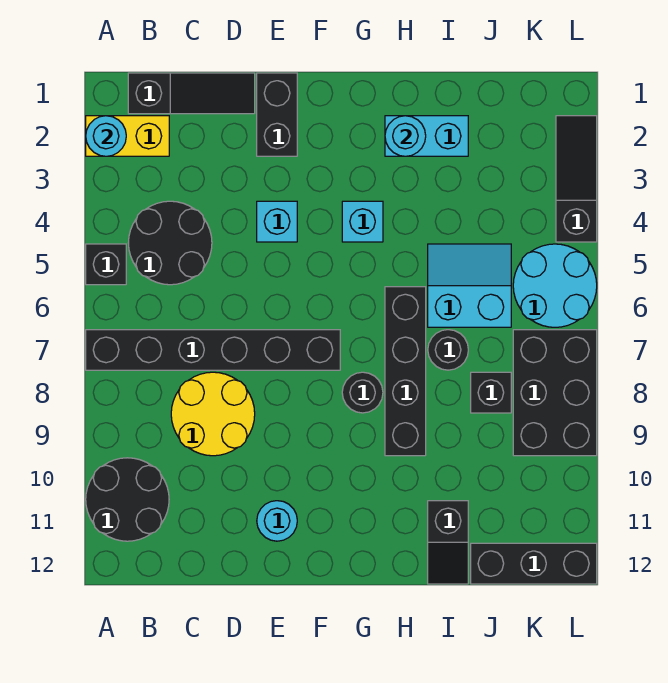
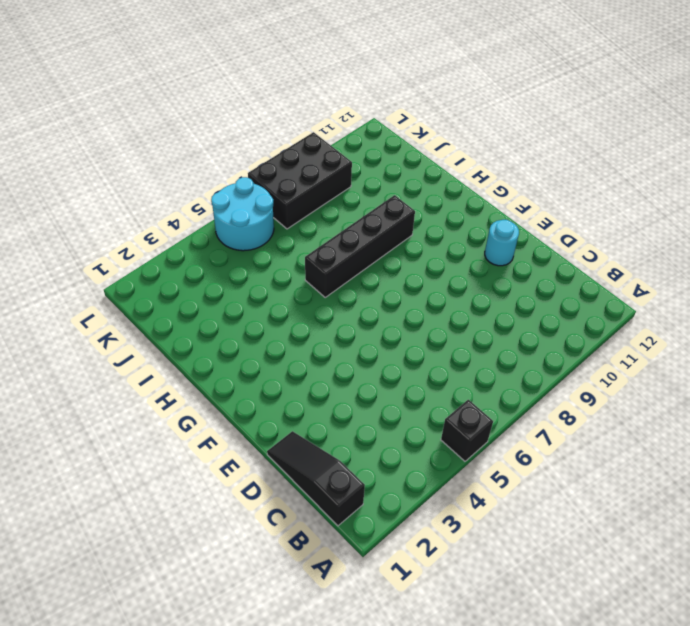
none -> yellow brick A2:B2 level 1
none -> black brick A7:F7 level 1
none -> black round brick A10:B11 level 1

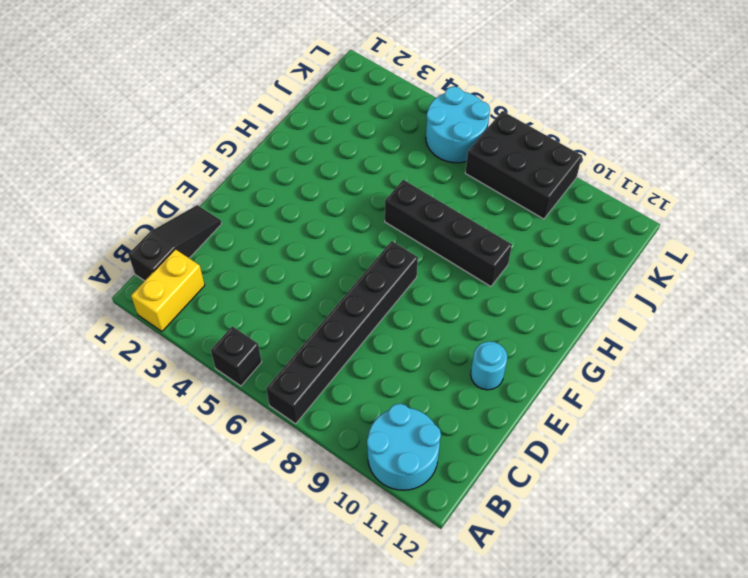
cyan round brick A10:B11 level 1 -> black round brick A10:B11 level 1
none -> black round brick B4:C5 level 1
none -> yellow round brick C8:D9 level 1
none -> black brick E1:E2 level 1

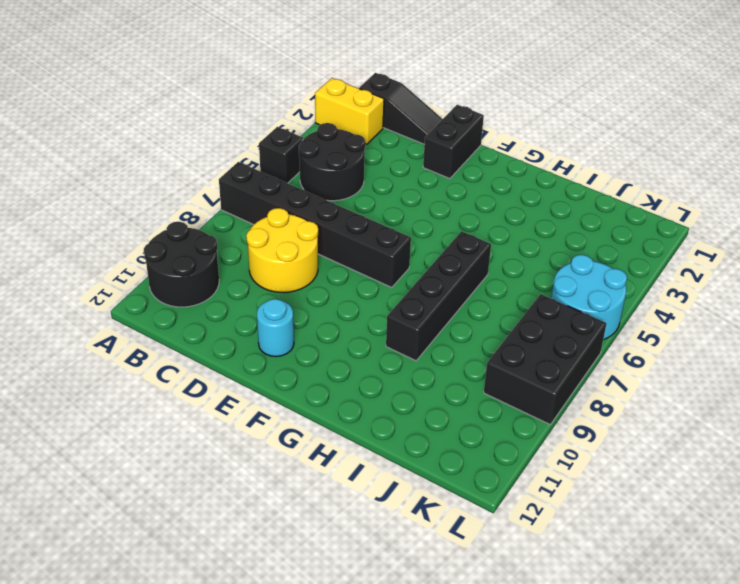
none -> cyan brick E4 level 1
none -> cyan brick G4 level 1
none -> black round brick G8 level 1

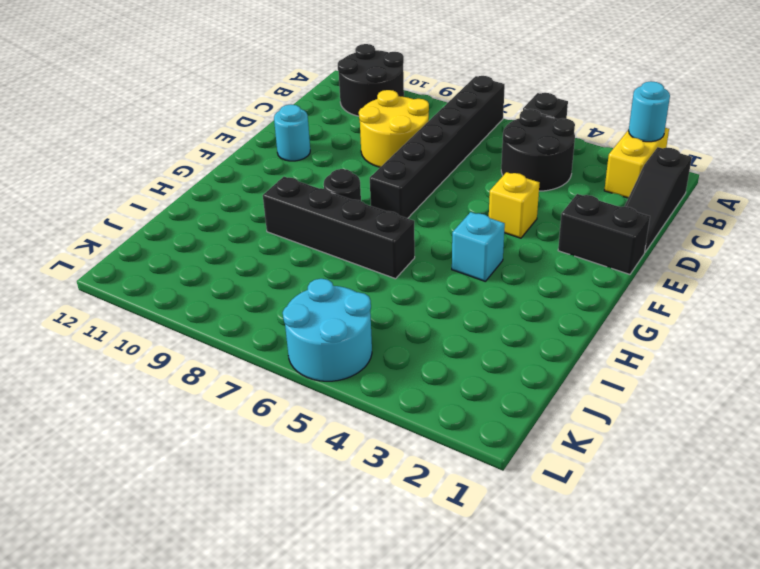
yellow brick E4 level 1 -> cyan brick E4 level 1
none -> cyan brick H2:I2 level 1
none -> cyan slope I5:J6 level 1 top 6
none -> black round brick I7 level 1

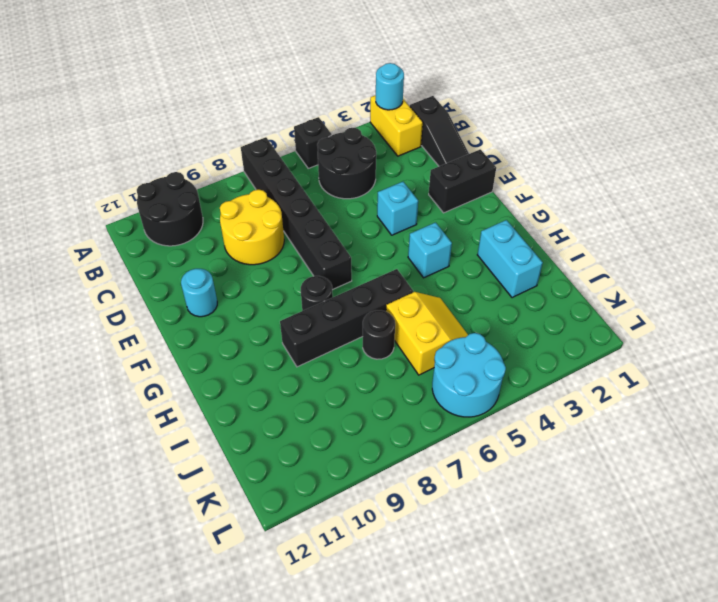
yellow slope I5:J6 level 1 top 6 -> cyan slope I5:J6 level 1 top 6
none -> black slope I11:I12 level 1 top 11
none -> black brick J8 level 1
none -> black brick J12:L12 level 1

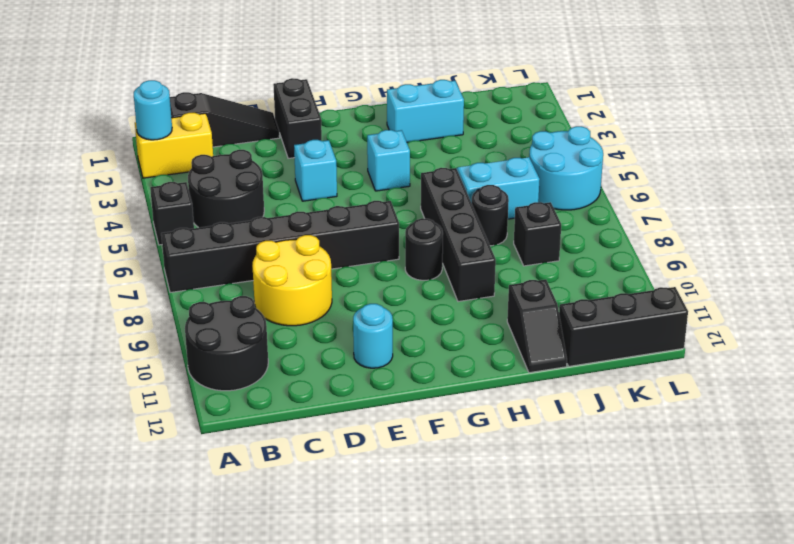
none -> black brick K7:L9 level 1
none -> black slope L2:L4 level 1 top 4
none -> cyan round brick H2 level 2

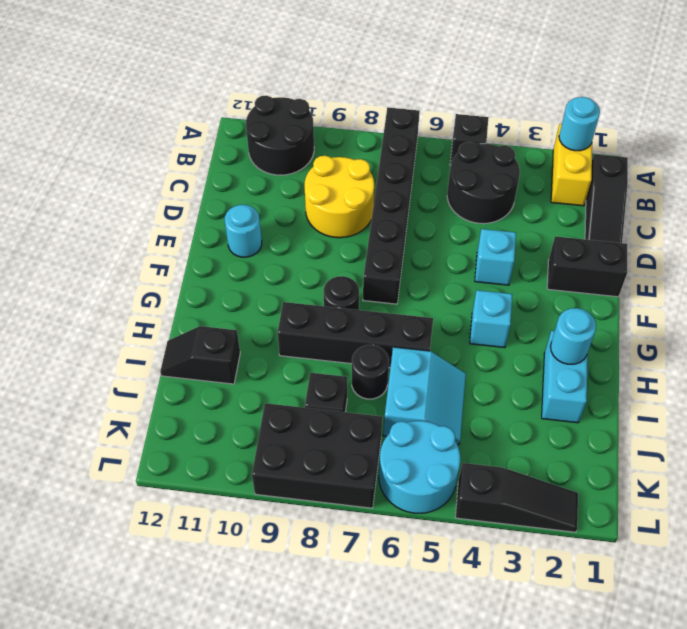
none -> black brick J12:L12 level 1

